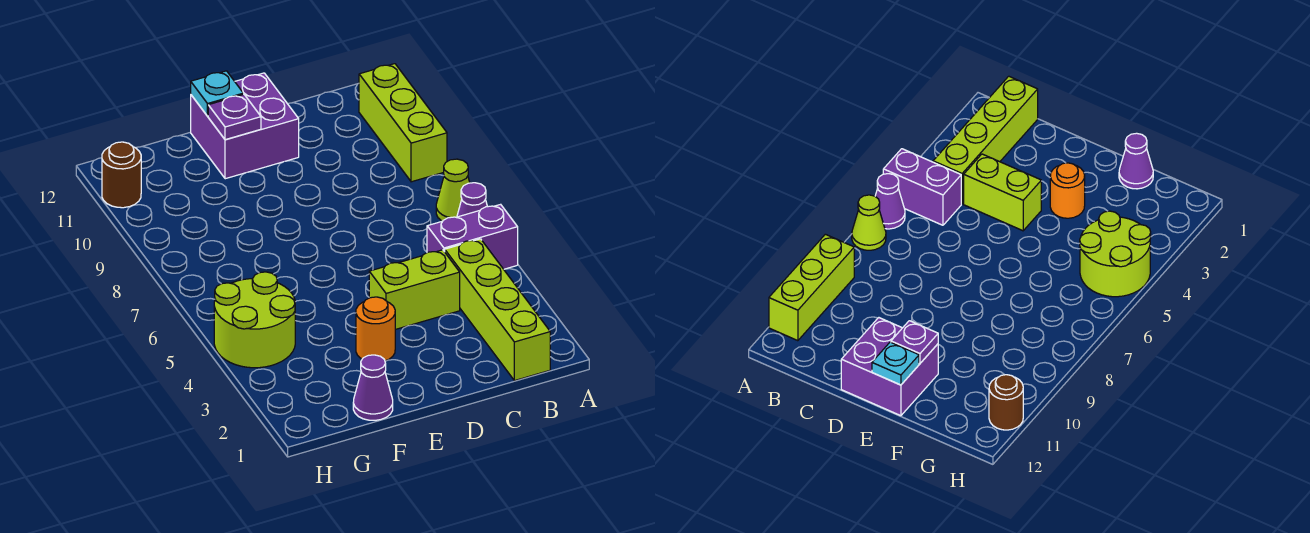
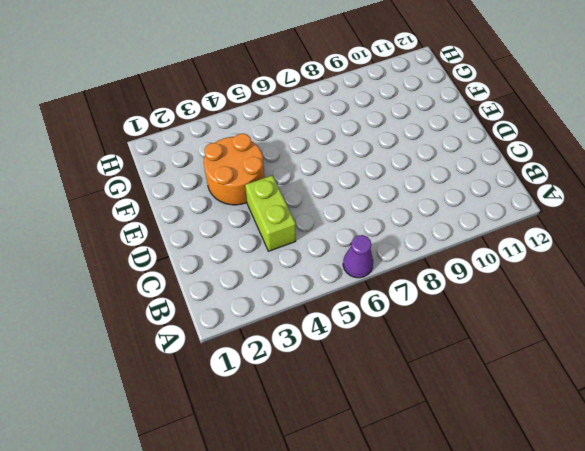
orange round brick E3:F4 level 1 -> orange round brick E3 level 1
none -> purple brick A5:B5 level 1
none -> lime cone A7 level 1
none -> lime brick A9:A11 level 1

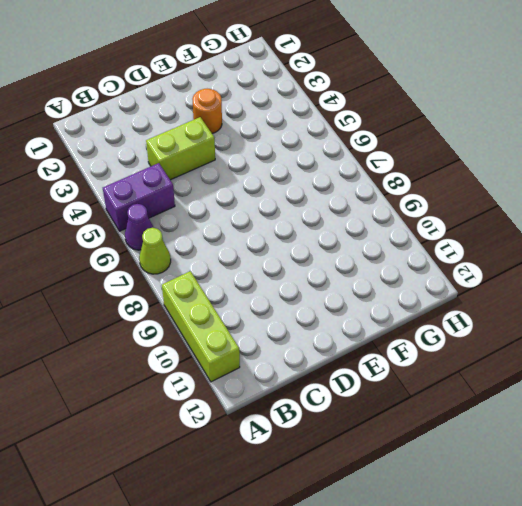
none -> lime brick B1:B4 level 1
none -> purple brick D11:E12 level 1
none -> purple cone F1 level 1

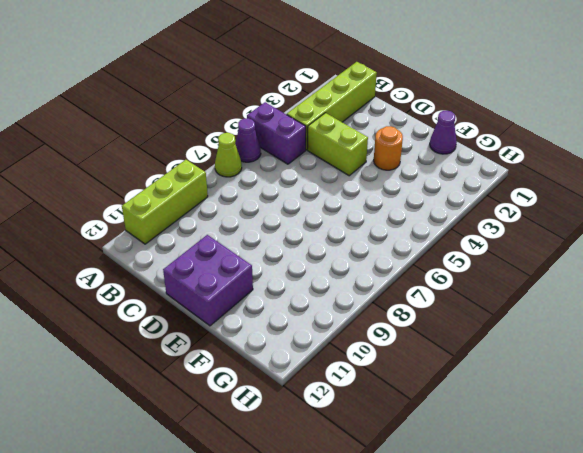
none -> lime round brick G4:H5 level 1
none -> brown round brick H11 level 1
none -> purple plate E11 level 2

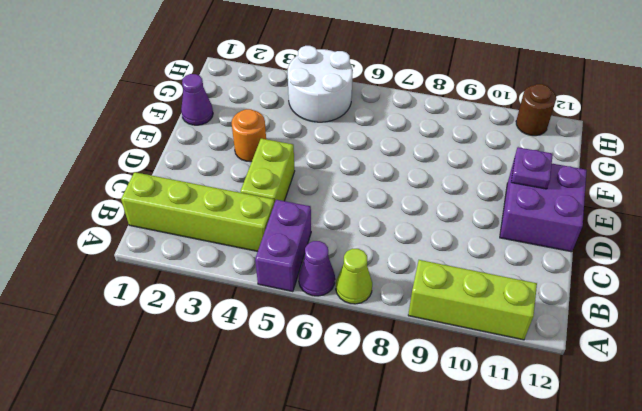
white round brick G4:H5 level 1 -> lime round brick G4:H5 level 1
none -> cyan plate E12 level 2

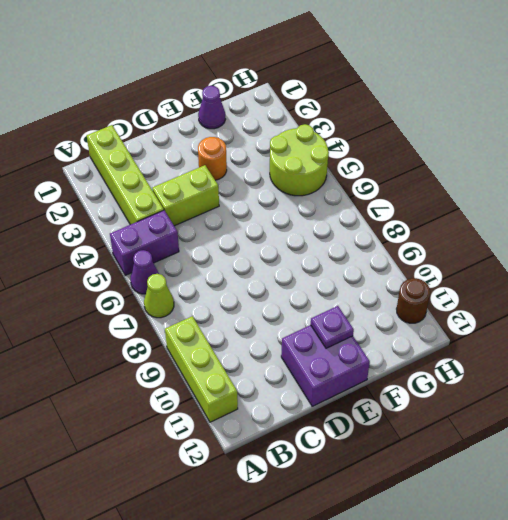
none -> cyan plate E12 level 2

